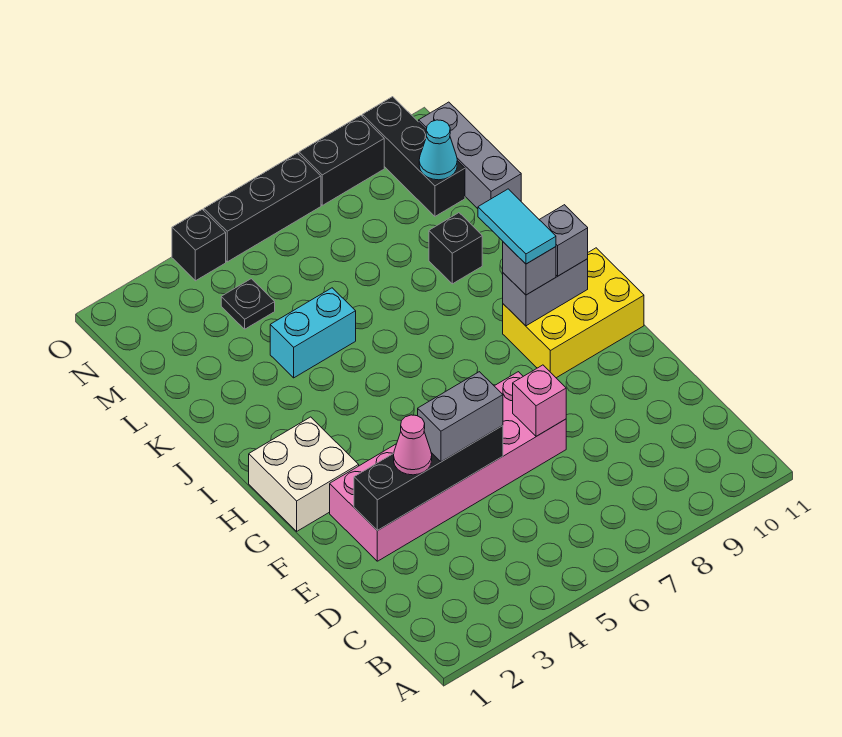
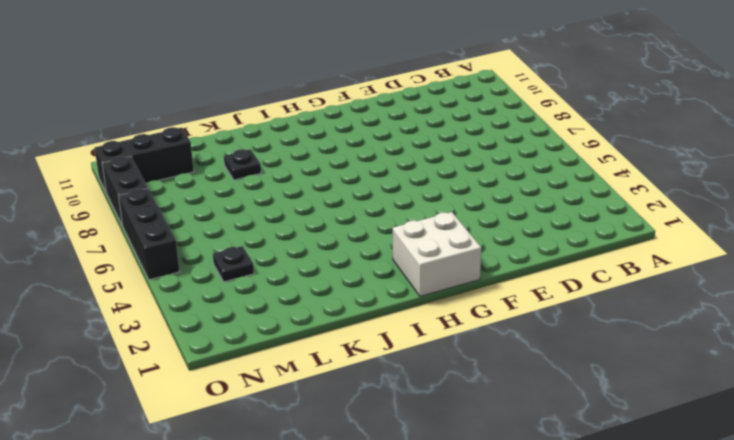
black plate K9 level 1 -> black brick K9 level 1
none -> pink brick E2:F7 level 1
none -> yellow brick G9:H11 level 1
none -> cyan brick K4:K5 level 1

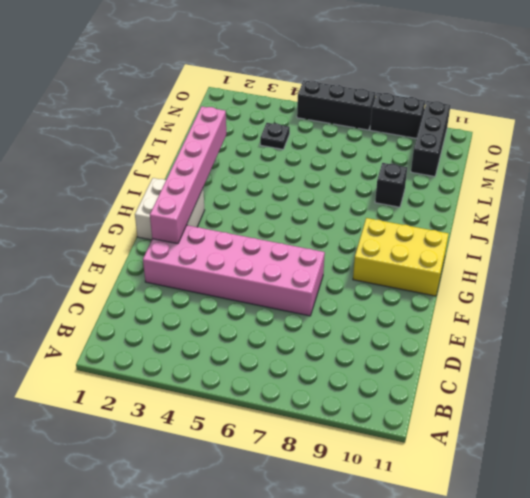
pink brick F2:K2 level 2 -> none
none -> cyan brick K4:K5 level 1
none -> grey brick L11:N11 level 1
none -> black brick O4 level 1

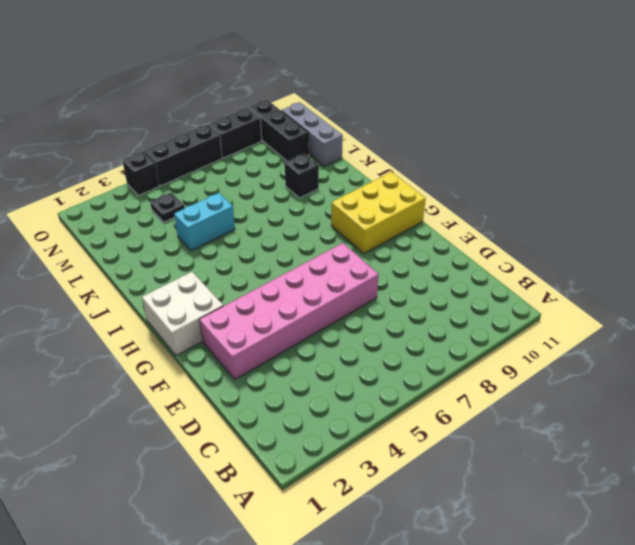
none -> black brick E2:E5 level 2
none -> pink brick E7 level 2
none -> grey brick H9:H10 level 2

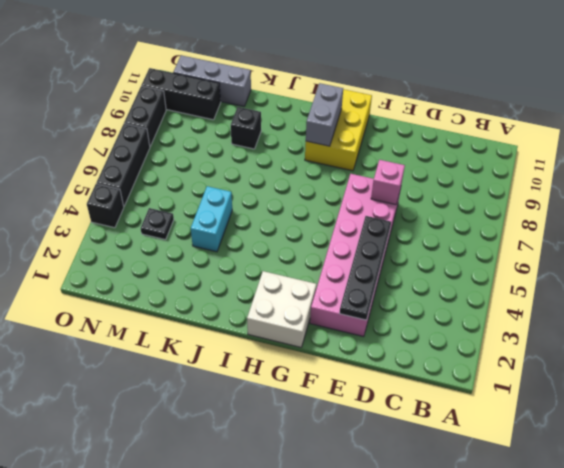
black plate E2:E5 level 2 -> black brick E2:E5 level 2
none -> cyan cone M10 level 2
none -> pink cone E3 level 3
none -> grey brick E4:E5 level 3

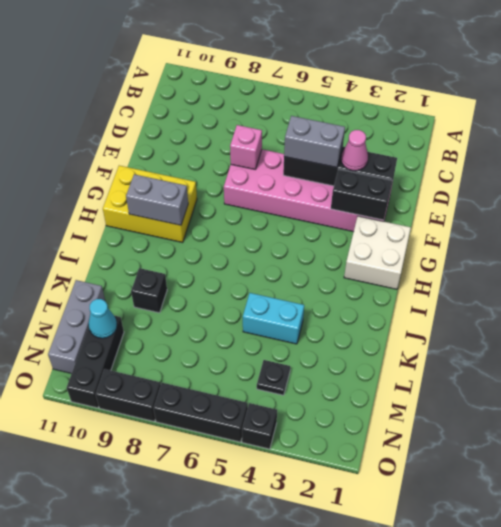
black brick F2:F3 level 2 -> none
none -> grey brick H9 level 3
none -> grey brick H10 level 3
none -> cyan tile H9:I9 level 4

